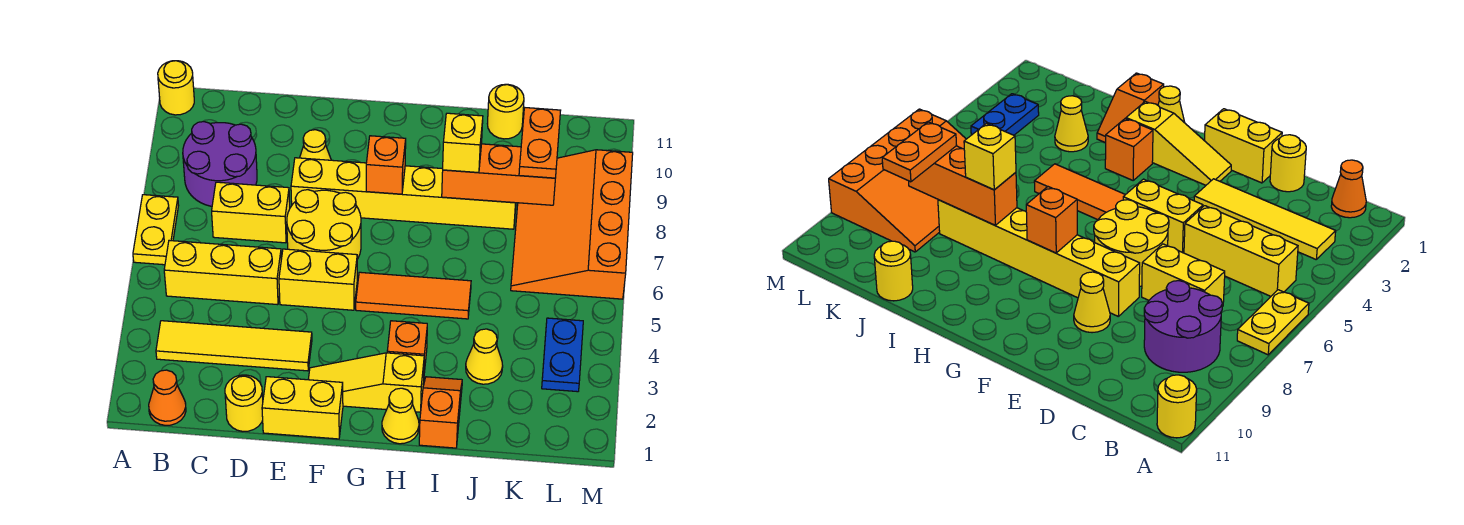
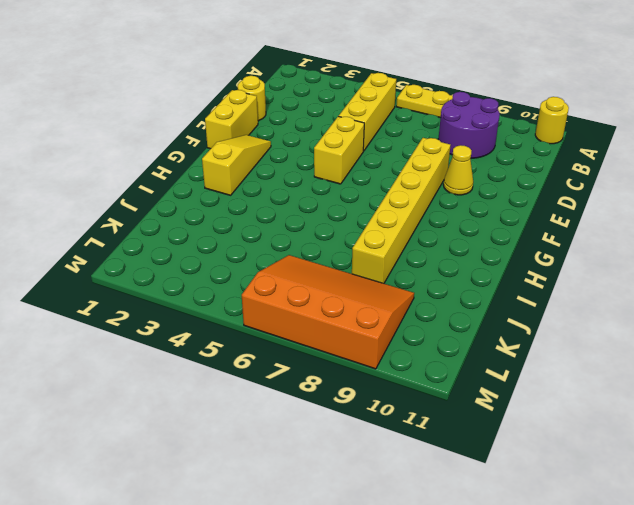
none -> orange cone B1 level 1
none -> yellow tile B3:E3 level 1
none -> yellow brick C7:D7 level 1

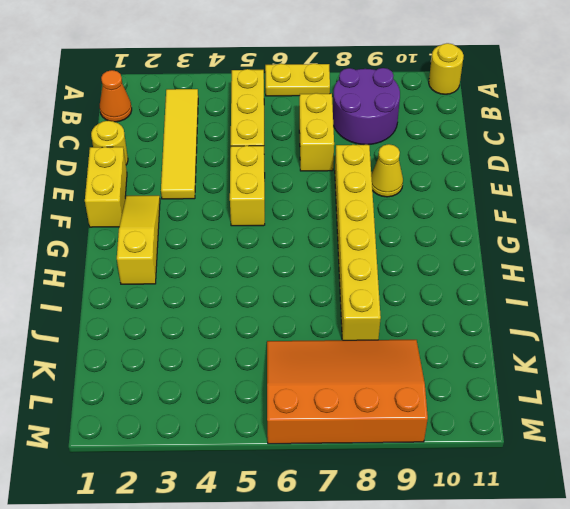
none -> yellow round brick E6:F7 level 1
none -> orange tile G5:I5 level 1
none -> yellow cone H1 level 1

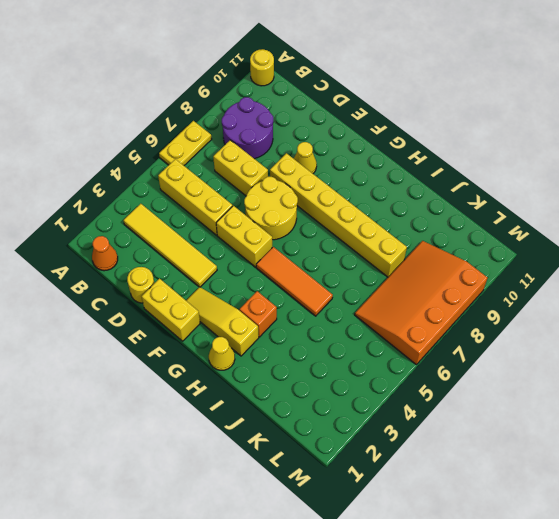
none -> orange slope I1:I2 level 1 top 1
none -> yellow cone J3 level 1
none -> yellow round brick J11 level 1

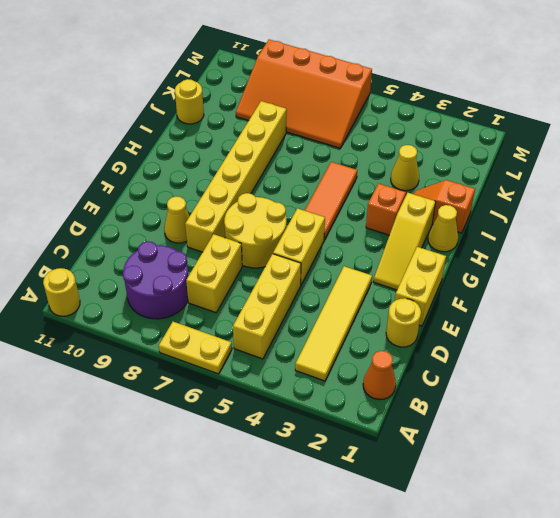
none -> blue plate L3:L4 level 1
none -> orange brick G8 level 2
none -> orange brick I8:K8 level 2

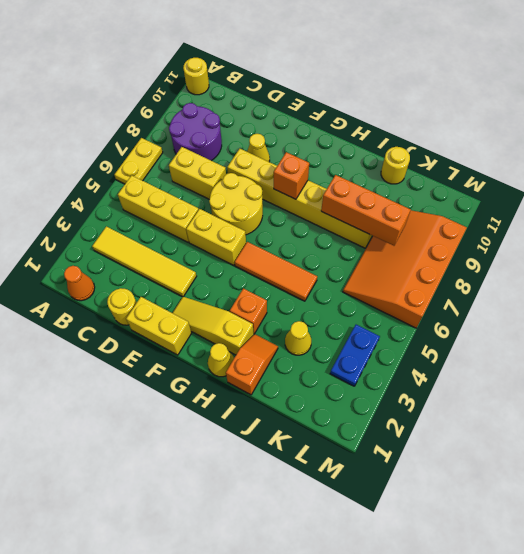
none -> yellow brick I8 level 3
none -> orange plate K8:K9 level 3

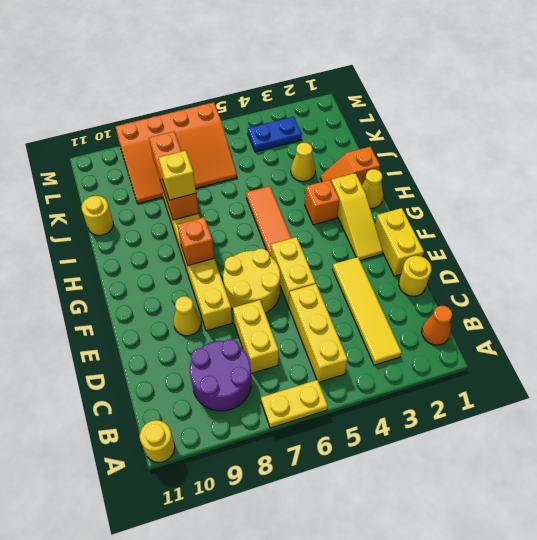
none -> orange plate K8:K9 level 3

